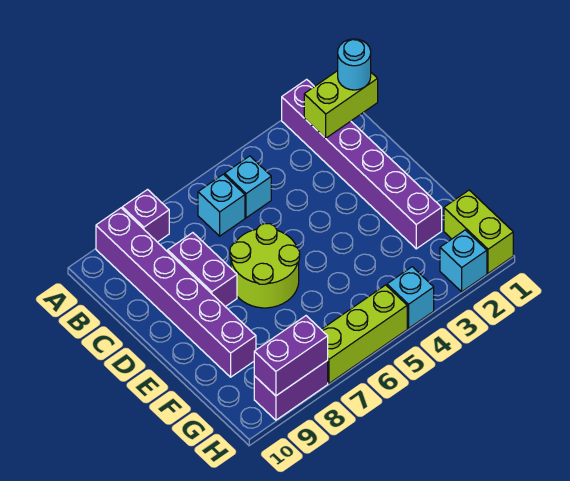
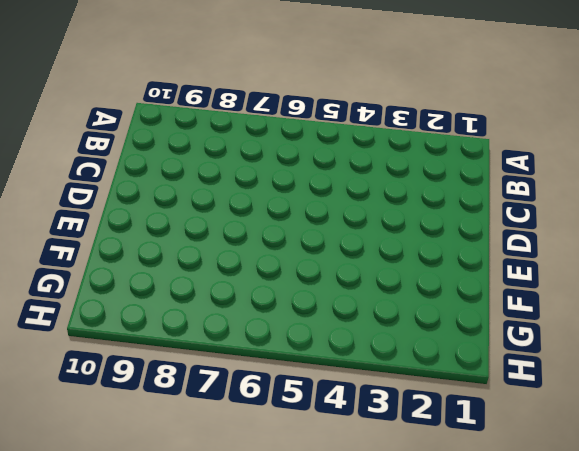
none -> purple brick A2:F2 level 1
none -> purple brick A8 level 1
none -> purple brick A9:F9 level 1

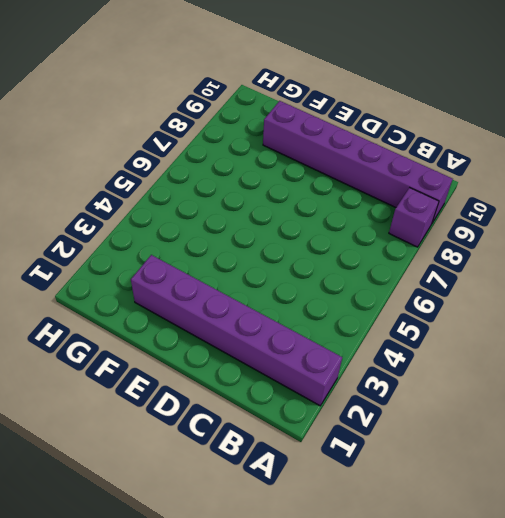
none -> cyan brick B5 level 1
none -> cyan brick B6 level 1
none -> purple brick C8:D8 level 1

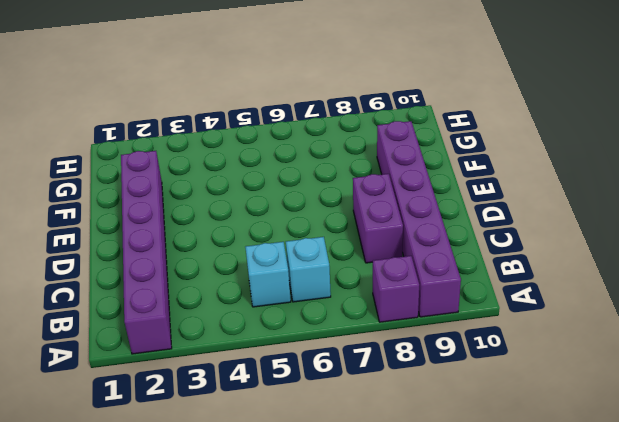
none -> lime round brick D6:E7 level 1
none -> lime brick G1:H1 level 1
none -> cyan brick H2 level 1

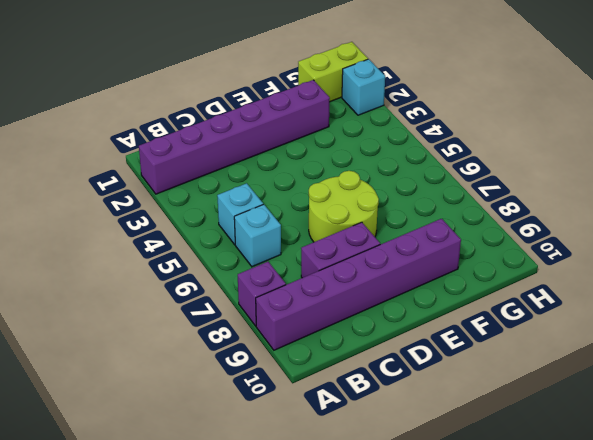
none -> cyan brick H4 level 1
none -> lime brick H5:H7 level 1
none -> purple brick H8:H9 level 1

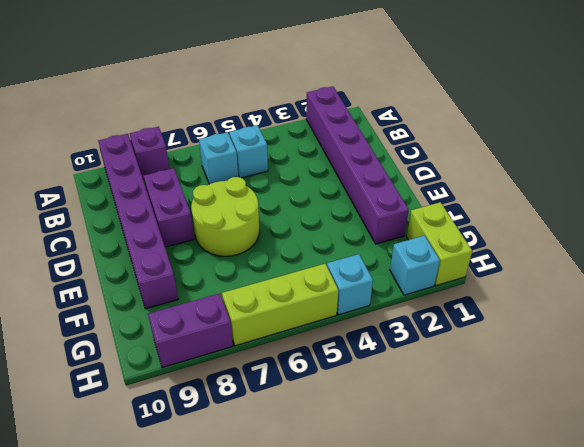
none -> lime brick B1:B2 level 2
none -> purple brick H8:H9 level 2
none -> cyan round brick B1 level 3

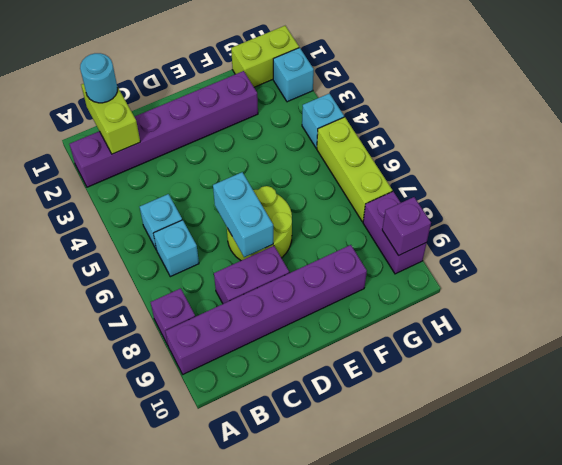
cyan brick D6:D7 level 2 -> none
purple brick H9 level 2 -> purple brick H8:H9 level 2

